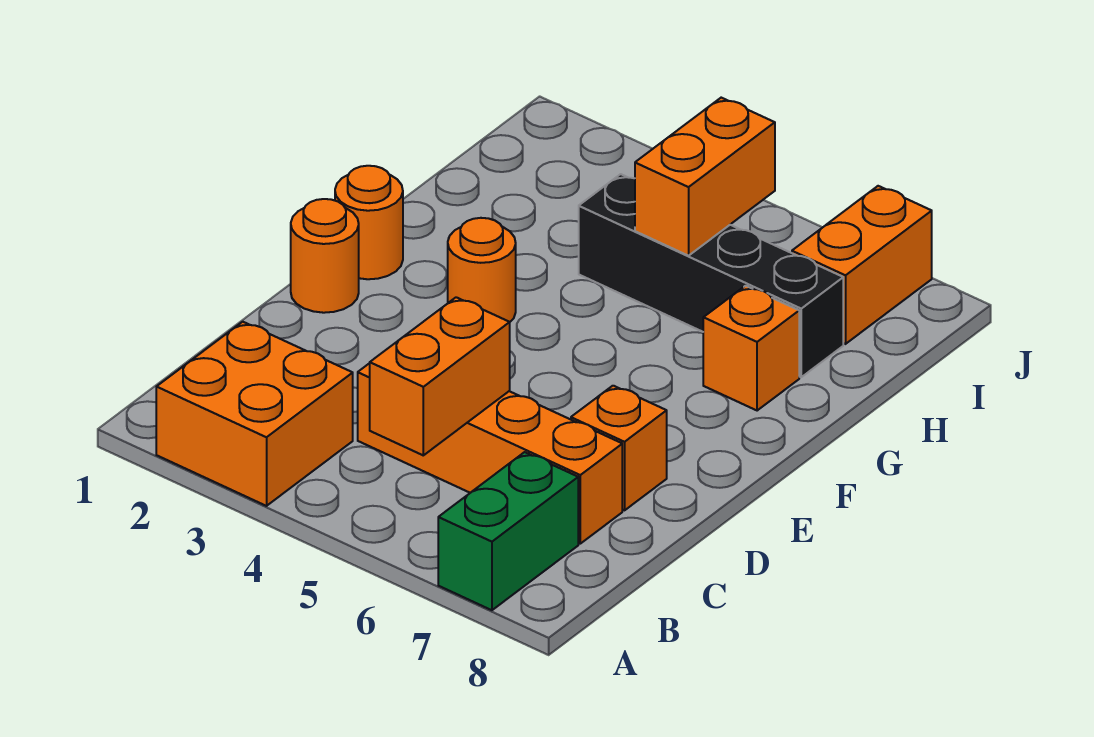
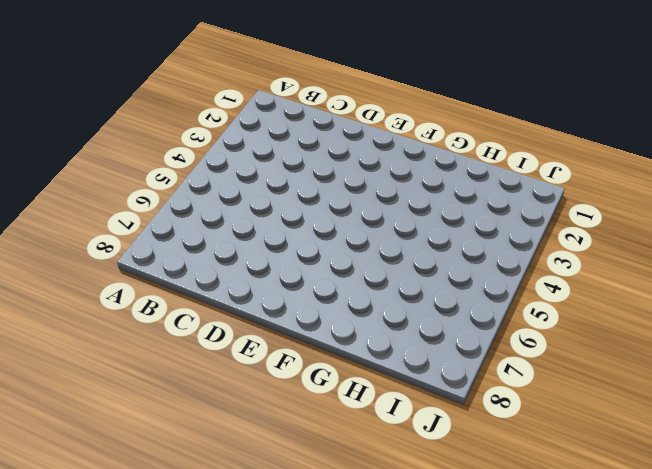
none -> orange brick A2:B3 level 1
none -> green brick A7:B7 level 1
none -> orange brick C4:C7 level 1

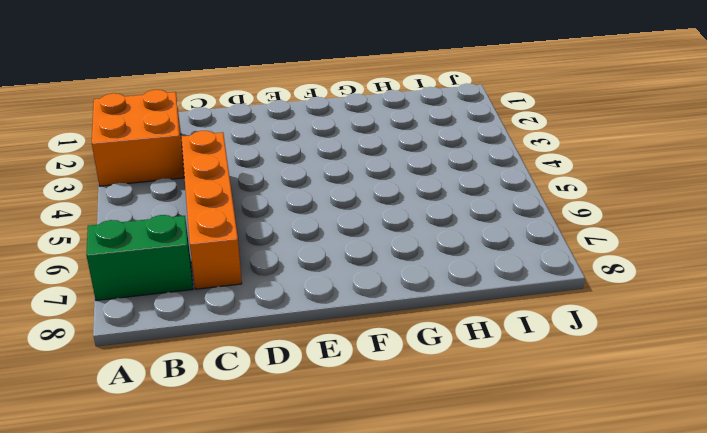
none -> orange brick D7 level 1
none -> orange round brick E1 level 1
none -> orange round brick F1 level 1

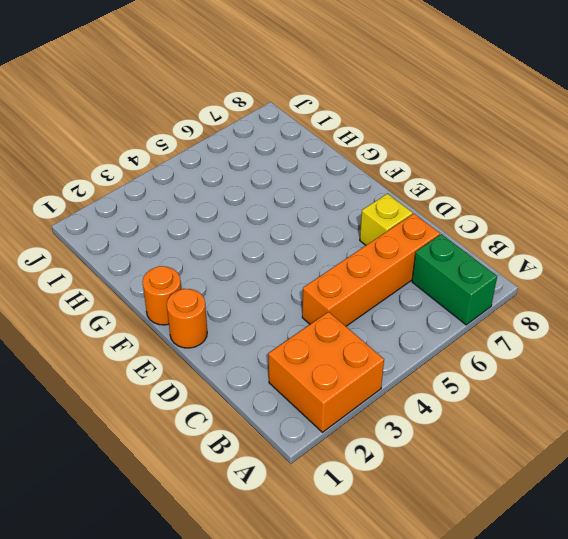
yellow brick D7 level 1 -> orange brick D7 level 1
none -> orange round brick F3 level 1
none -> orange brick G7 level 1
none -> black brick H4:H7 level 1

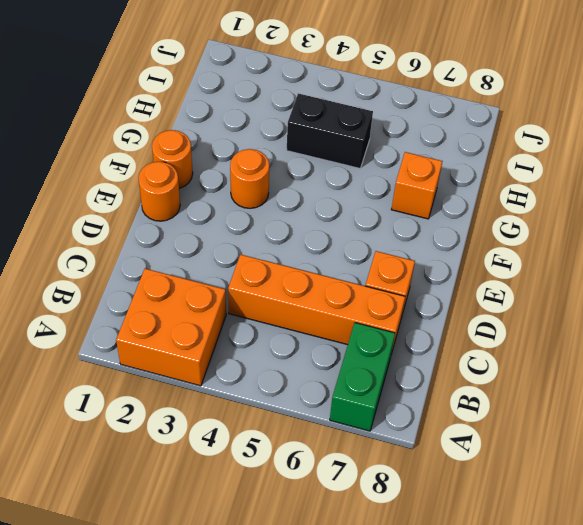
black brick H4:H5 level 1 -> black brick H4:H7 level 1
none -> orange brick I7:J7 level 1
none -> orange brick B5:C5 level 2
none -> orange brick H5:I5 level 2

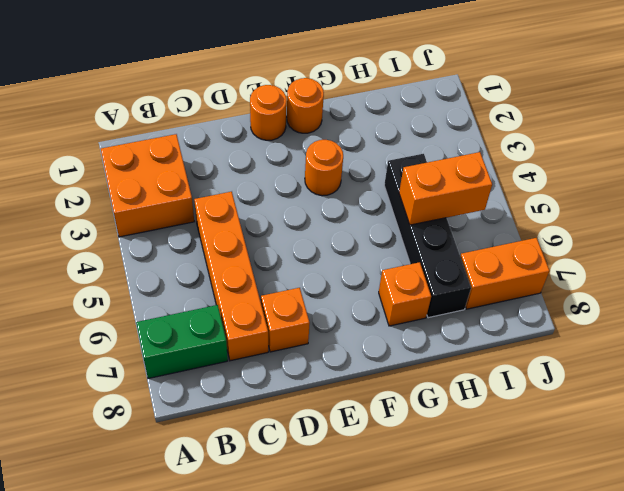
none -> orange brick B5:C5 level 2

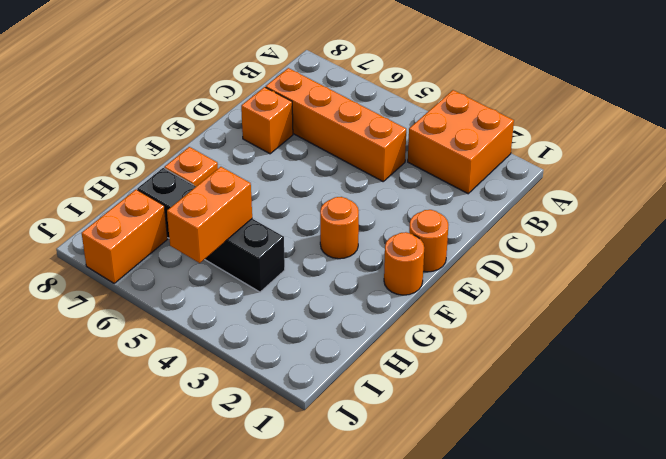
none -> green brick A7:B7 level 1
none -> orange brick B5:C5 level 2

